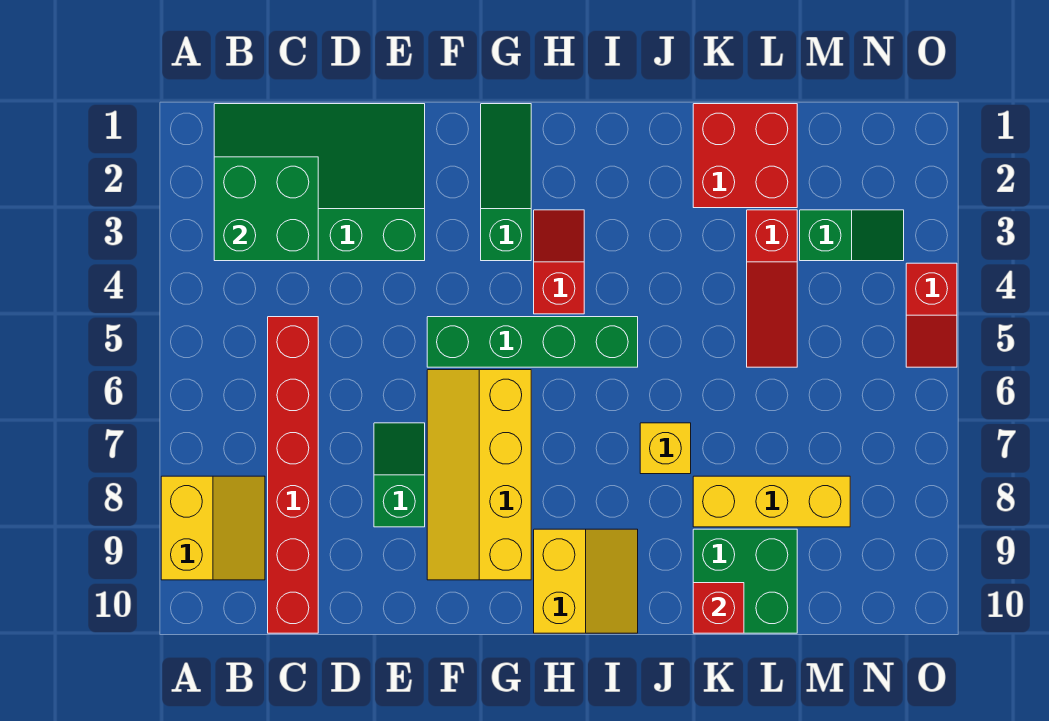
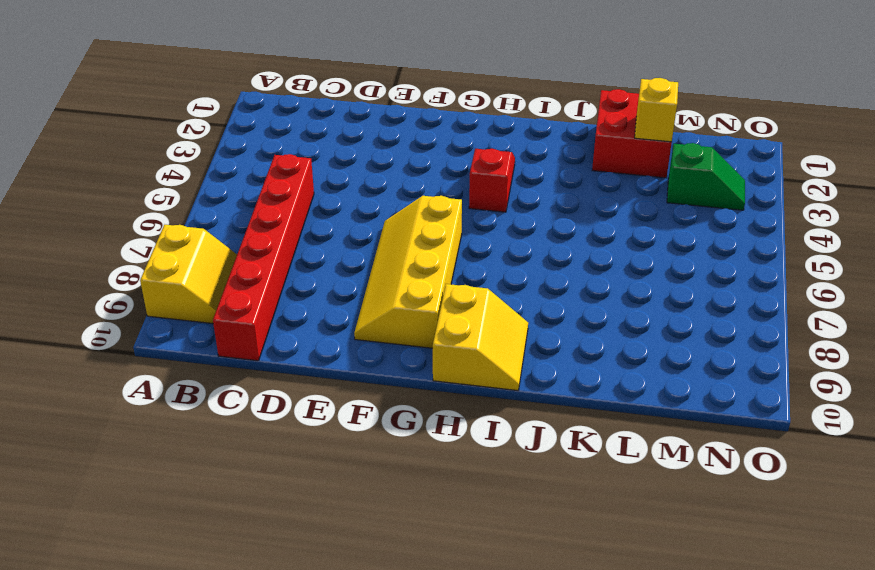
yellow brick L2 level 2 -> yellow brick J7 level 1
none -> green slope B1:E3 level 1 top 3
none -> green slope E7:E8 level 1 top 8
none -> green brick F5:I5 level 1

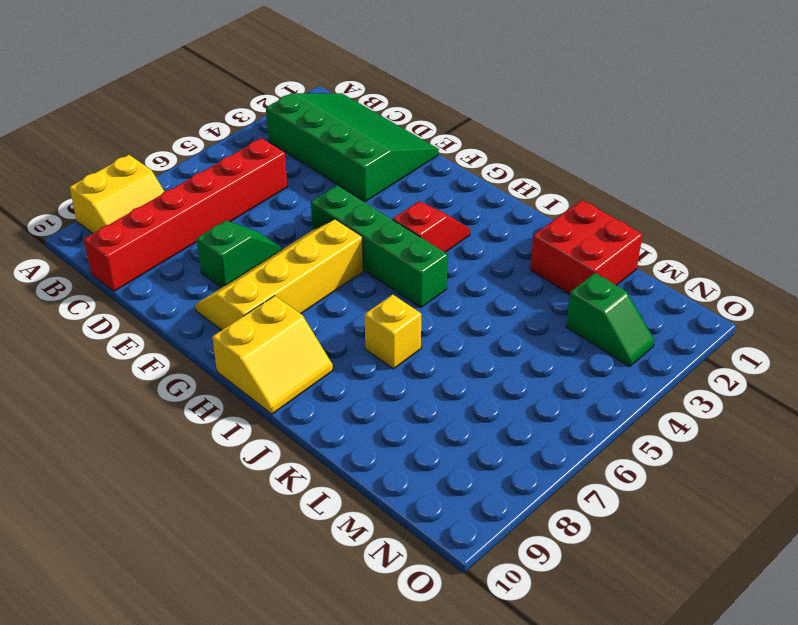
none -> green slope G1:G3 level 1 top 3
none -> yellow brick K8:M8 level 1
none -> green brick K9:L10 level 1

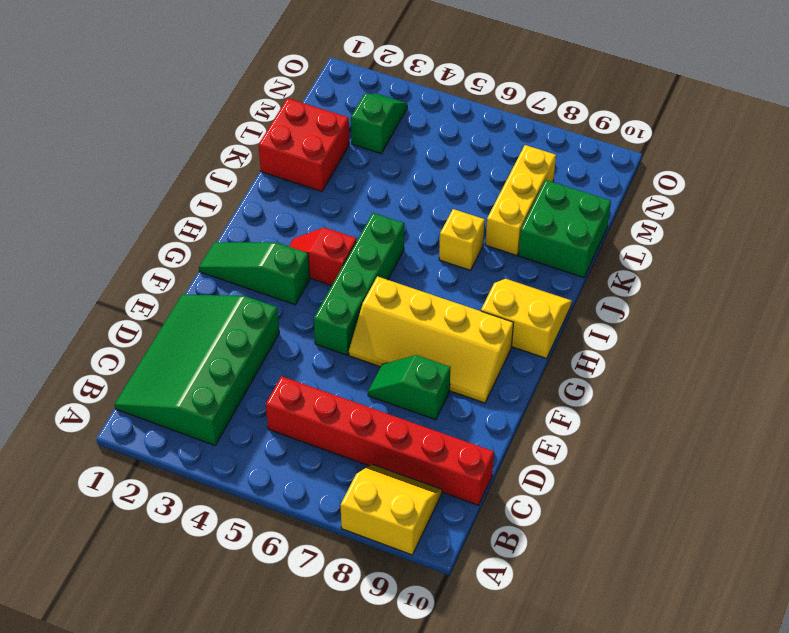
none -> red slope L3:L5 level 1 top 3
none -> red slope O4:O5 level 1 top 4
none -> green brick B2:C3 level 2

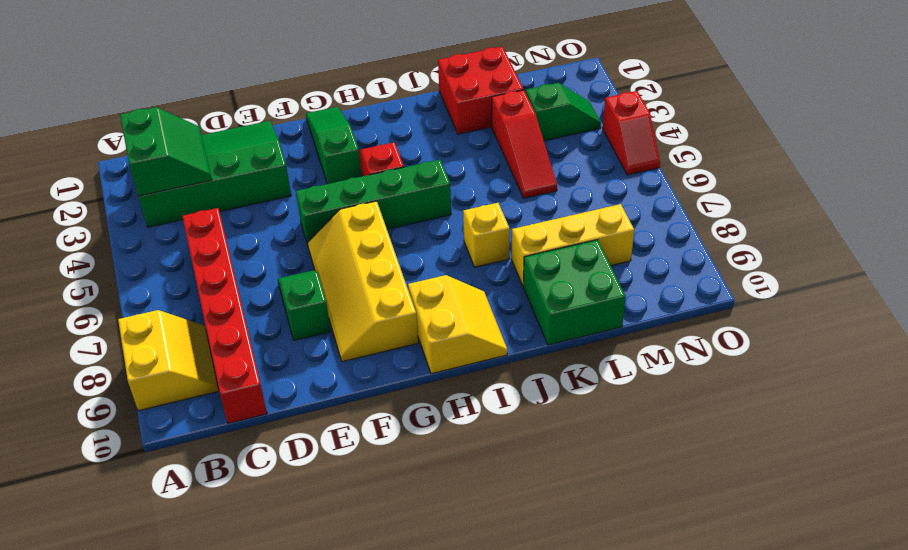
green slope B2:C3 level 2 top B -> green brick B2:C3 level 2
none -> red brick K10 level 2

